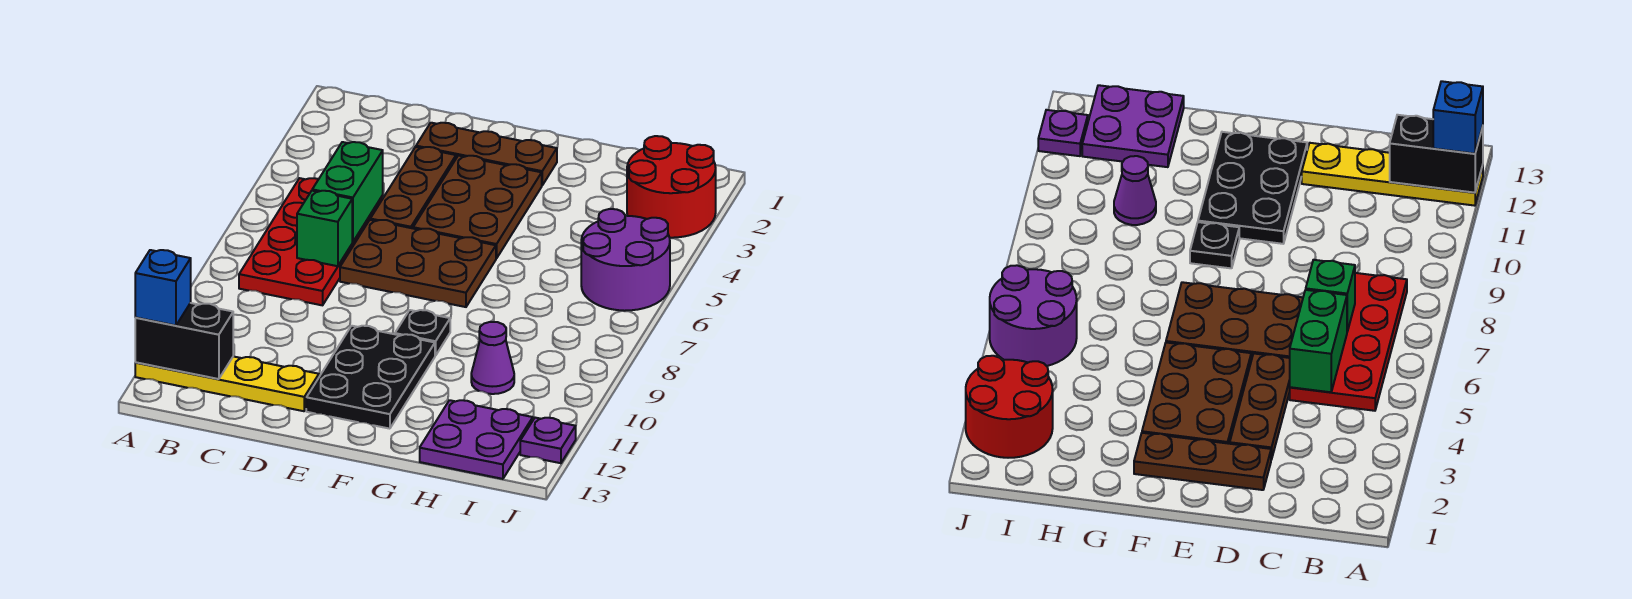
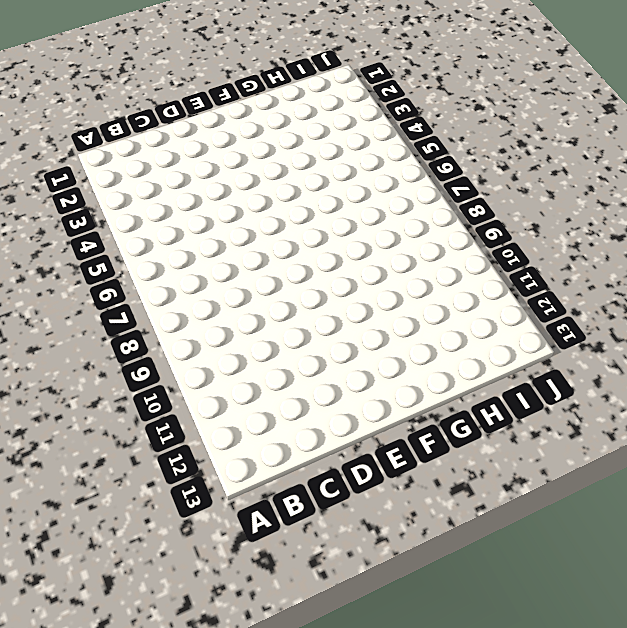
none -> yellow plate A12:D12 level 1
none -> red plate B5:C8 level 1
none -> brown plate D2:F2 level 1

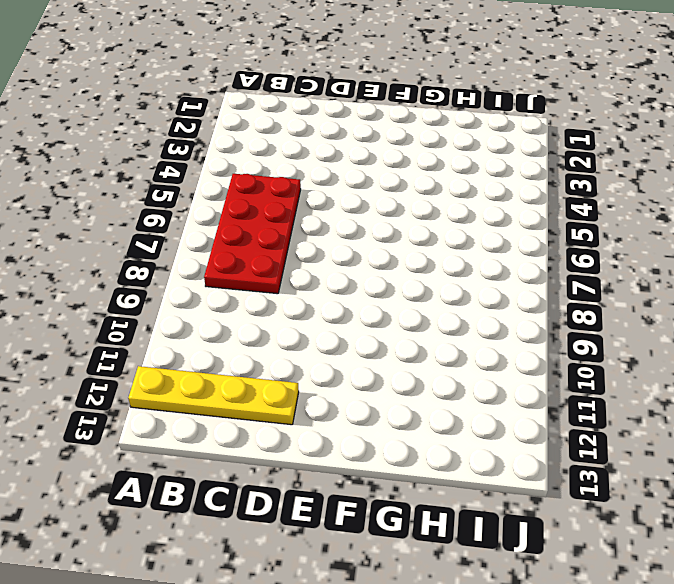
none -> brown plate D2:F2 level 1
none -> brown plate D3:D5 level 1
none -> brown plate D6:F7 level 1

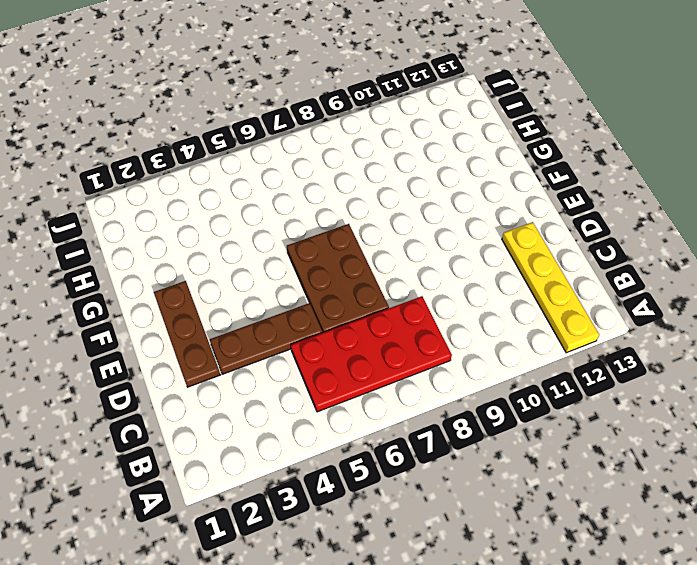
none -> brown plate E3:F5 level 1
none -> black plate E10:F12 level 1
none -> black plate F9 level 1

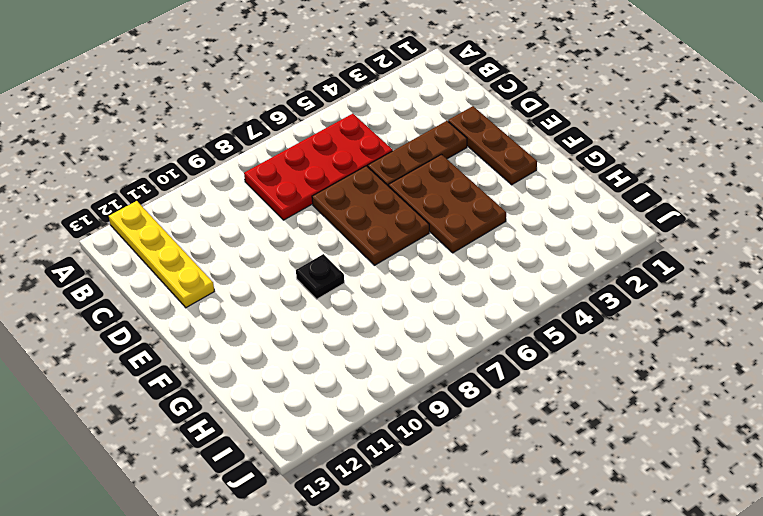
brown plate E4:G5 level 1 -> brown plate E3:F5 level 1
none -> black plate E10:F12 level 1
none -> purple cone H10 level 1
none -> purple plate H12:I13 level 1

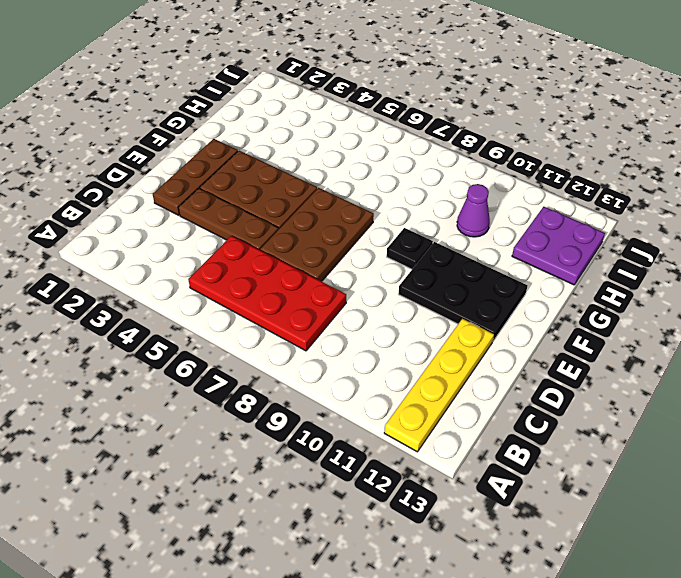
none -> red round brick I2:J3 level 1
none -> purple round brick I5:J6 level 1
none -> purple plate J12 level 1

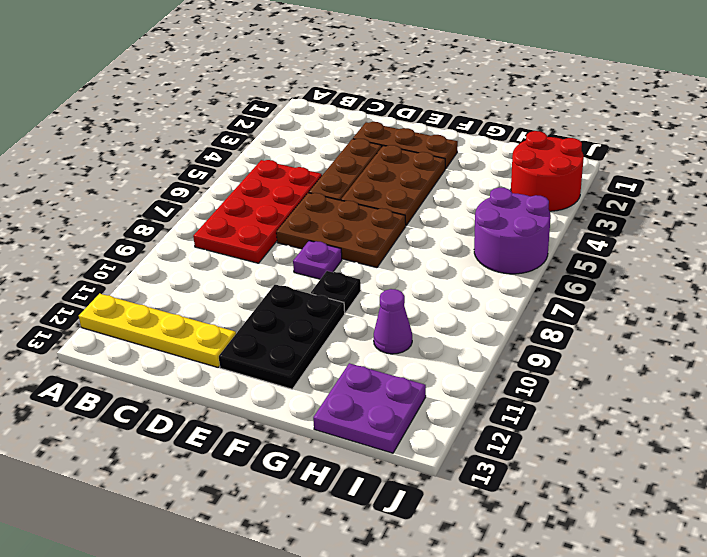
purple plate E8 level 1 -> purple plate J12 level 1
none -> black brick A12:B12 level 2
none -> green brick C5:C6 level 2
none -> green brick C7 level 2

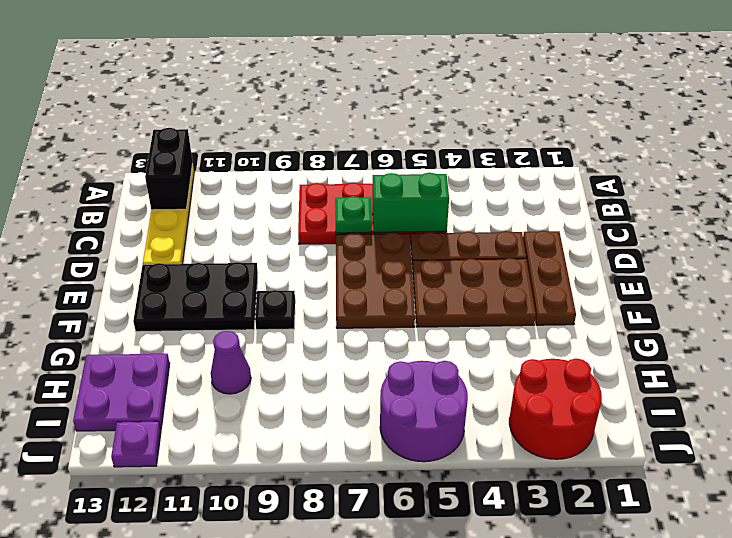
green plate C7 level 2 -> green brick C7 level 2
none -> blue brick A12 level 3

